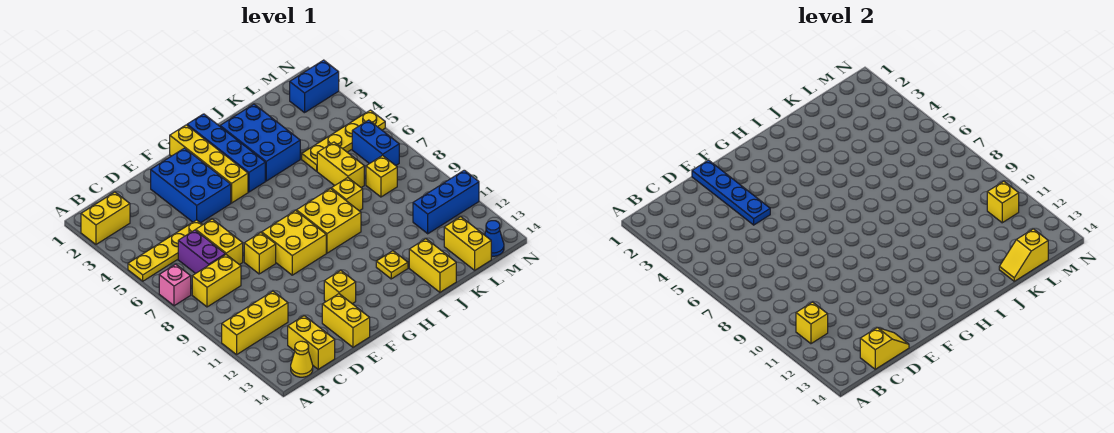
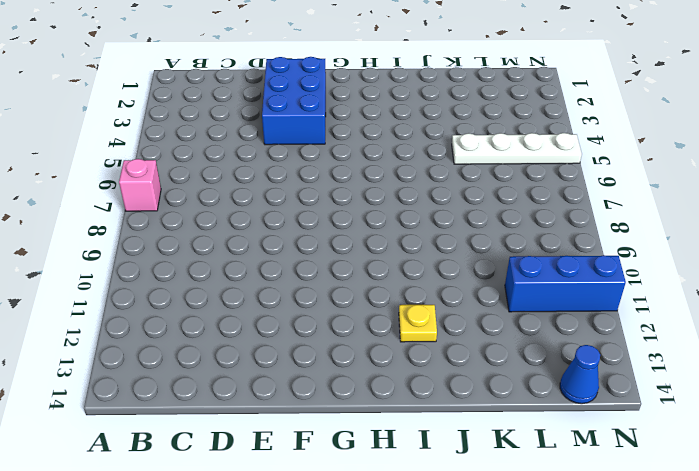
white plate K5:N5 level 1 -> yellow plate K5:N5 level 1
none -> yellow brick A2:B2 level 1
none -> yellow plate A5:D5 level 1
none -> yellow brick A11:C11 level 1
none -> yellow brick B8:C8 level 1

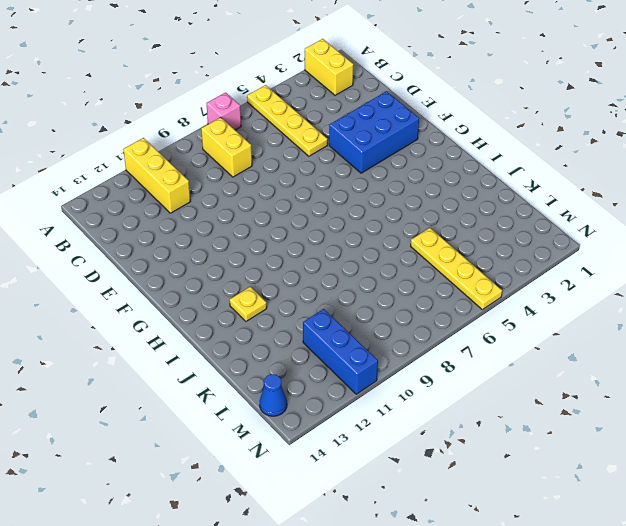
none -> yellow cone B14 level 1
none -> purple brick C6:C7 level 1
none -> yellow brick C13:C14 level 1
none -> yellow brick D6:D7 level 1

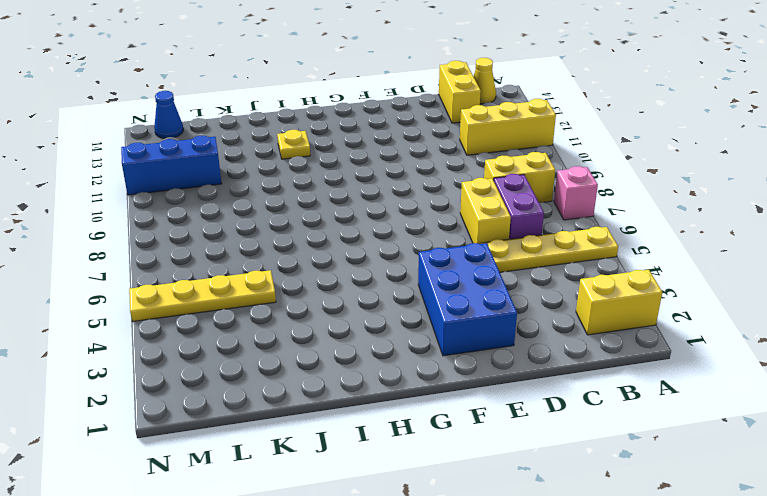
none -> yellow brick E8 level 1
none -> yellow brick E13:E14 level 1
none -> yellow brick F8:G9 level 1
none -> yellow brick F12 level 1

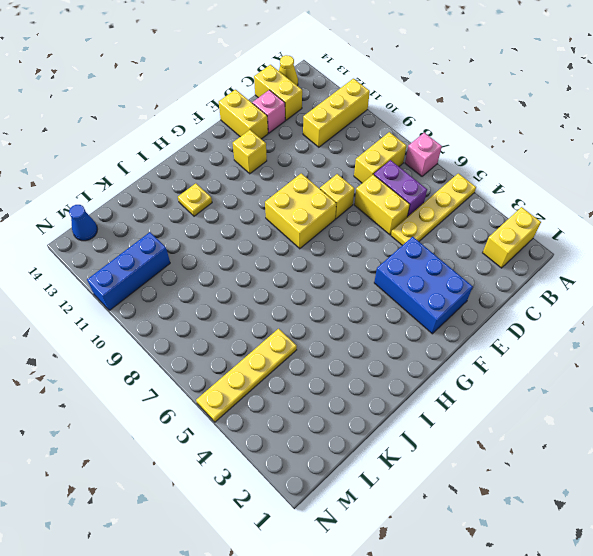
pink brick D13 level 1 -> none
none -> yellow brick G1:G4 level 1
none -> blue brick H1:H4 level 1
none -> yellow brick H8:I9 level 1
none -> blue brick I2:J4 level 1

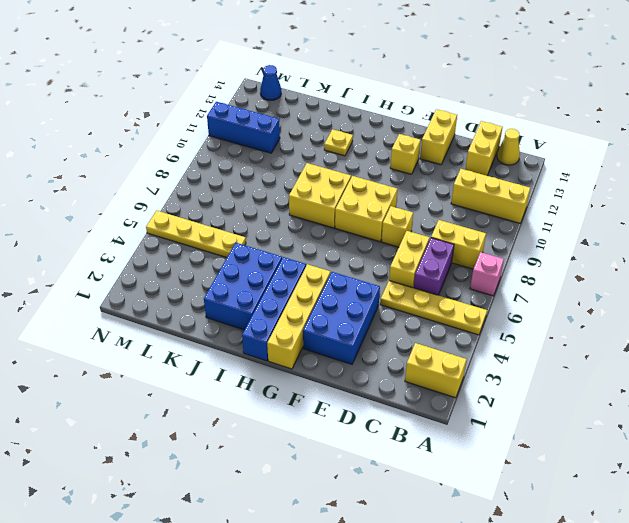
none -> yellow brick J8 level 1
none -> yellow brick J13:J14 level 1
none -> yellow brick K6:K7 level 1
none -> yellow brick L8 level 1

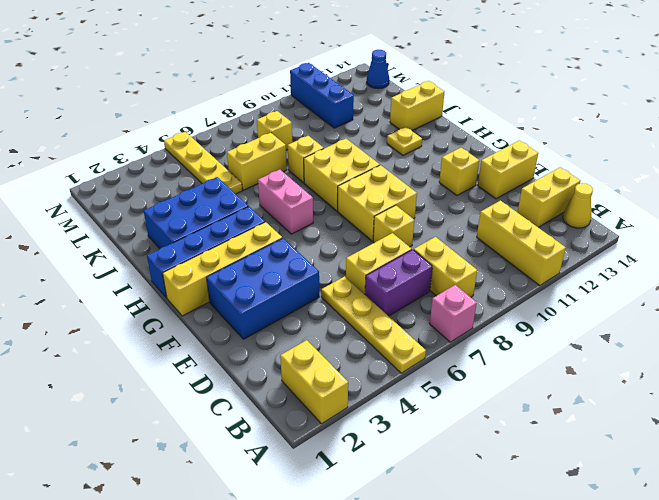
pink brick H6:I6 level 1 -> none
none -> yellow brick L13:L14 level 1
none -> blue brick M2:N2 level 1
none -> blue brick M6:M7 level 1
none -> yellow brick B11 level 2

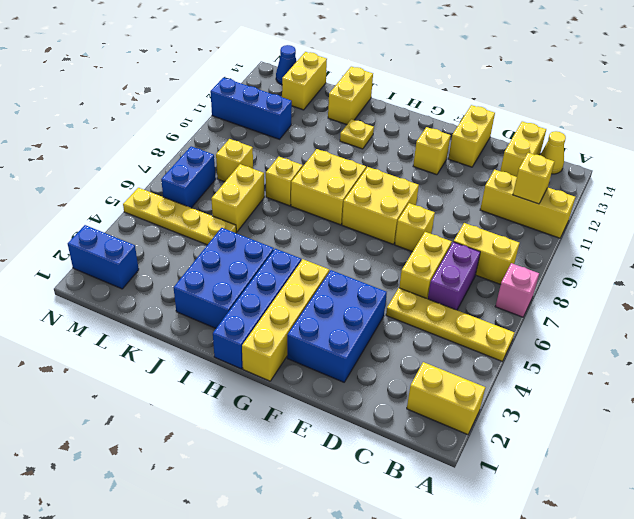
none -> yellow slope C14:D14 level 2 top C
none -> blue plate E1:E4 level 2
none -> yellow slope K14:L14 level 2 top L
none -> yellow brick M11 level 2

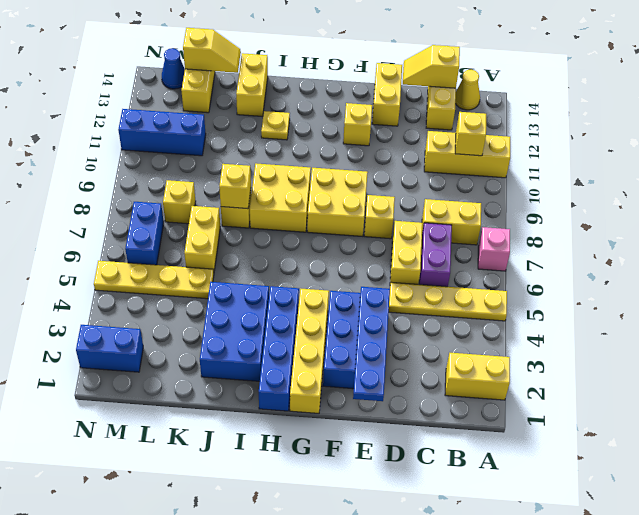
yellow brick J8 level 2 -> yellow brick M11 level 2

